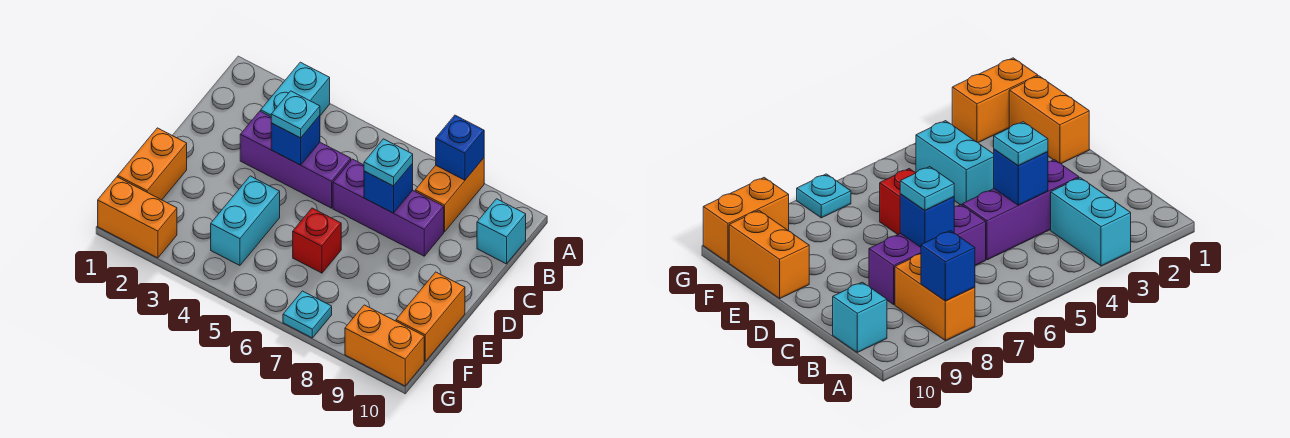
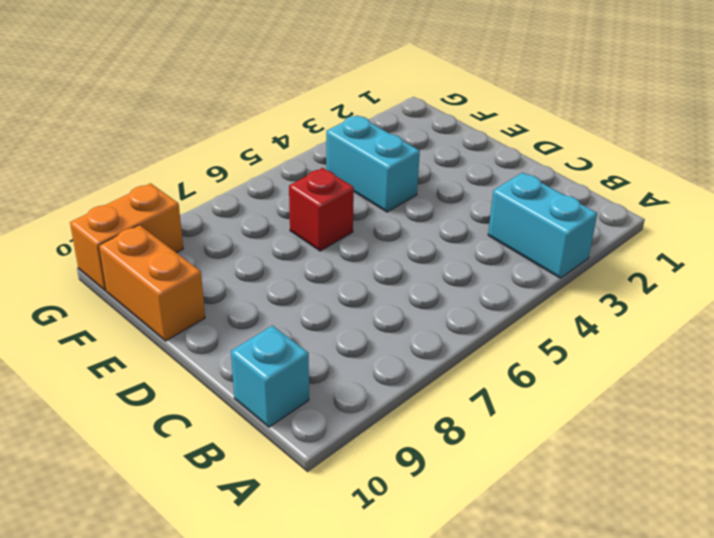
none -> orange brick A8:B8 level 1
none -> purple brick C3:C5 level 1
none -> purple brick C6:C8 level 1

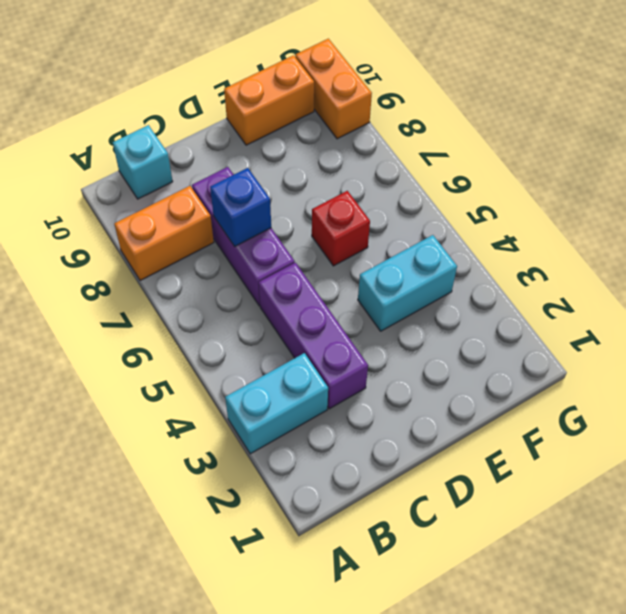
none -> orange brick E1:F1 level 1
none -> orange brick G1:G2 level 1
none -> cyan plate G7 level 1

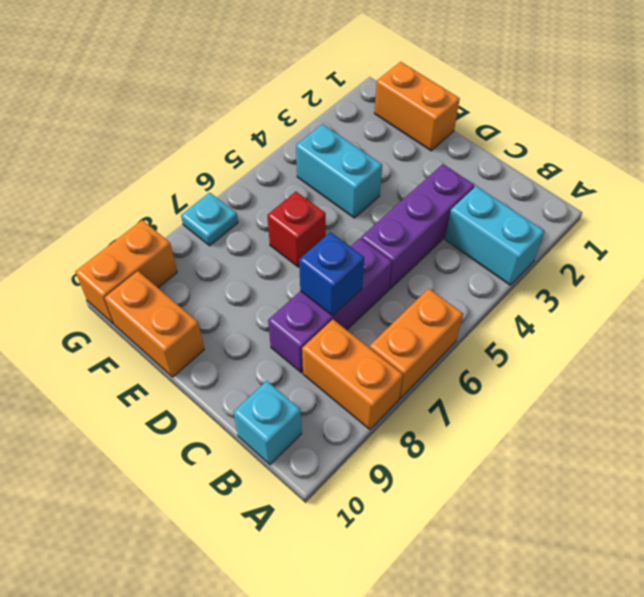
orange brick A6:A7 level 1 -> orange brick G1:G2 level 1
none -> blue brick A8 level 2
none -> blue brick C4 level 2
none -> cyan plate C4 level 3

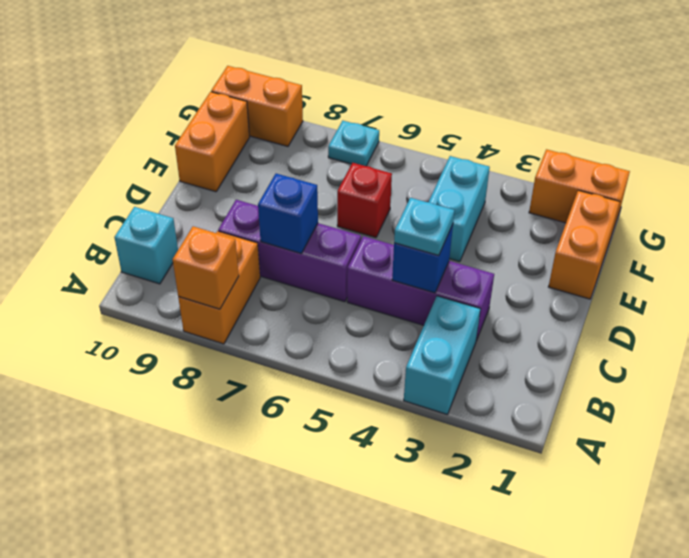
orange brick A8 level 2 -> blue brick A8 level 2
none -> cyan plate C7 level 3

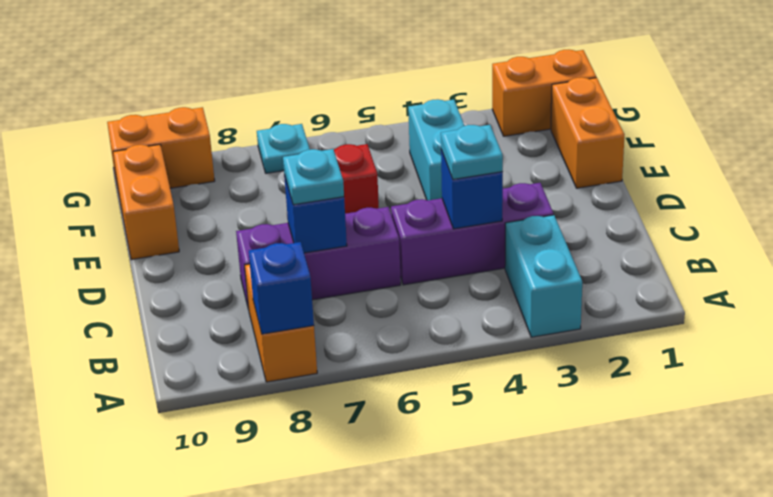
none -> cyan brick B10 level 1

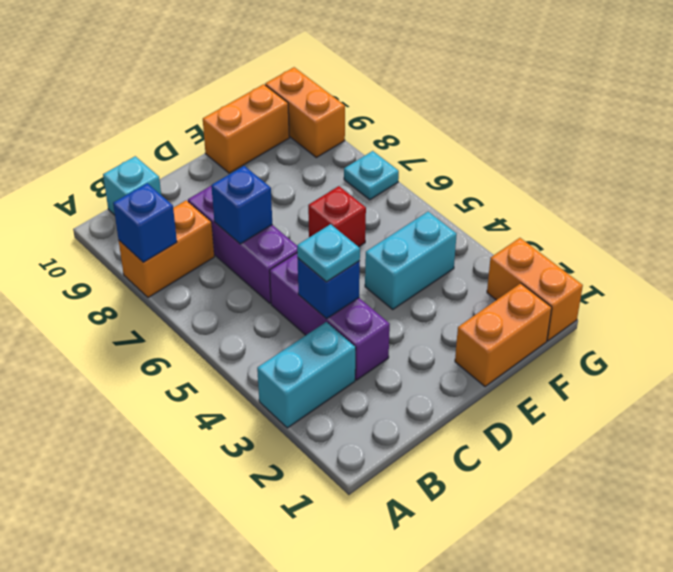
none -> cyan plate C7 level 3

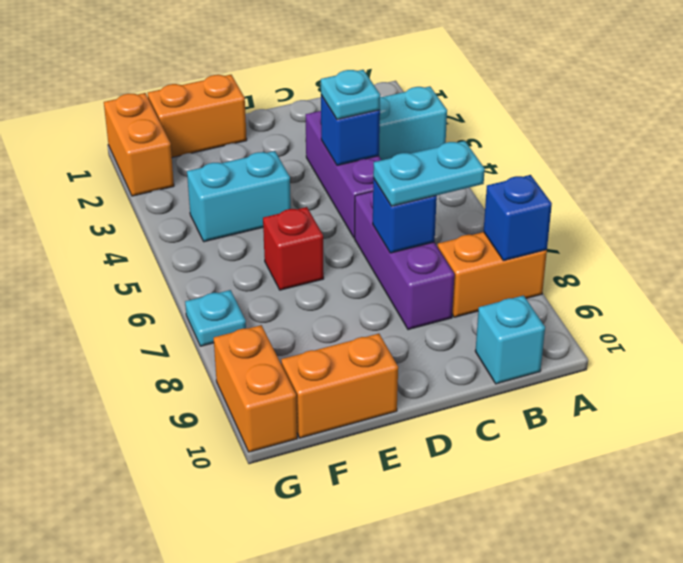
cyan plate B7:C7 level 3 -> cyan plate C7 level 3

